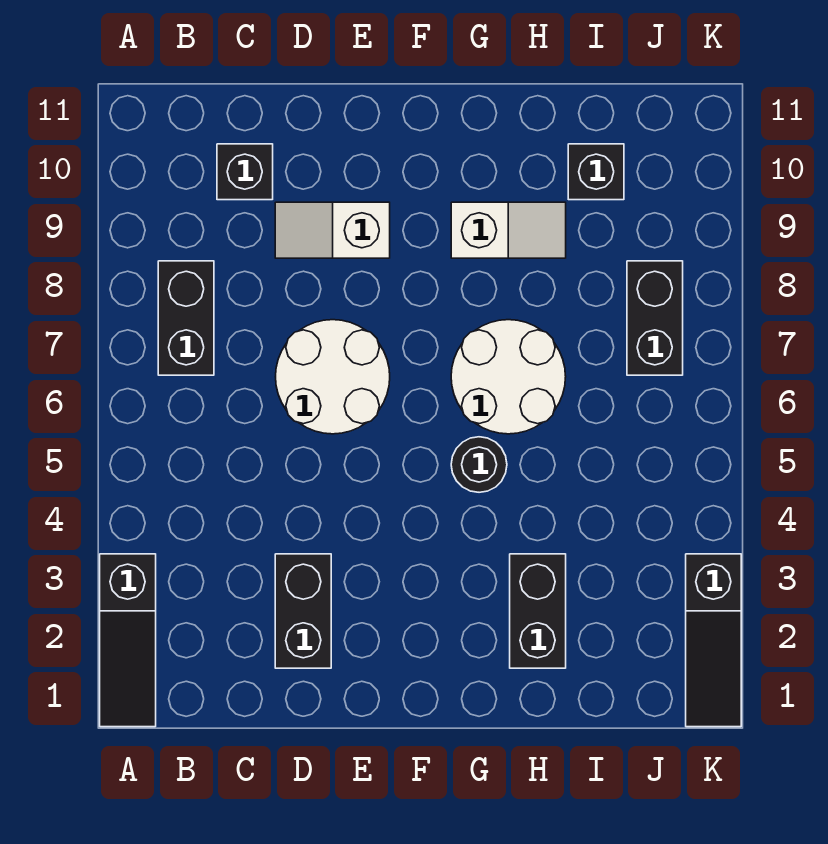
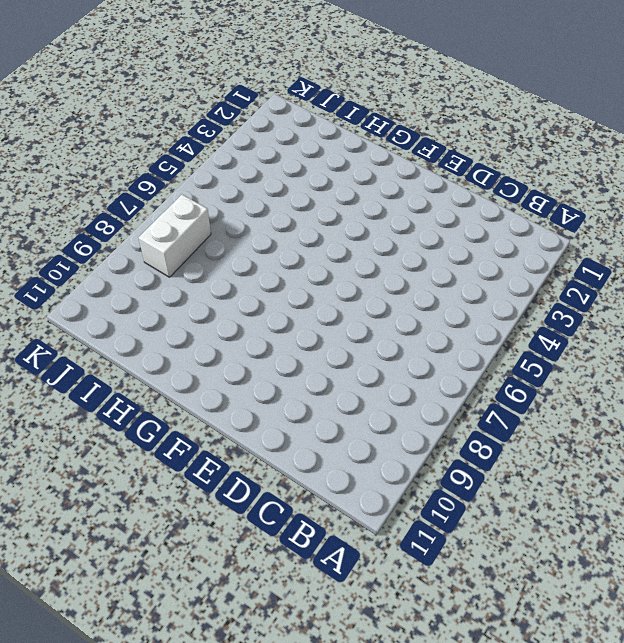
white brick J7:J8 level 1 -> black brick J7:J8 level 1
none -> black slope A1:A3 level 1 top 3
none -> black brick B7:B8 level 1
none -> black brick C10 level 1

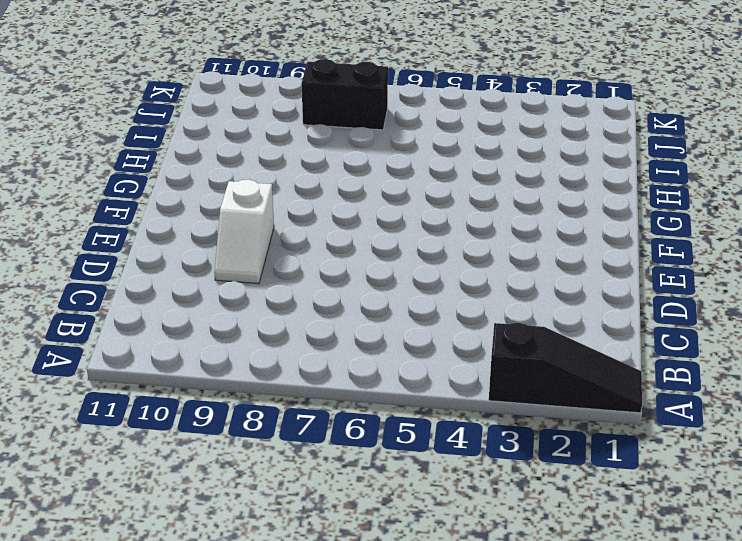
none -> black brick B7:B8 level 1
none -> black brick C10 level 1
none -> black brick D2:D3 level 1

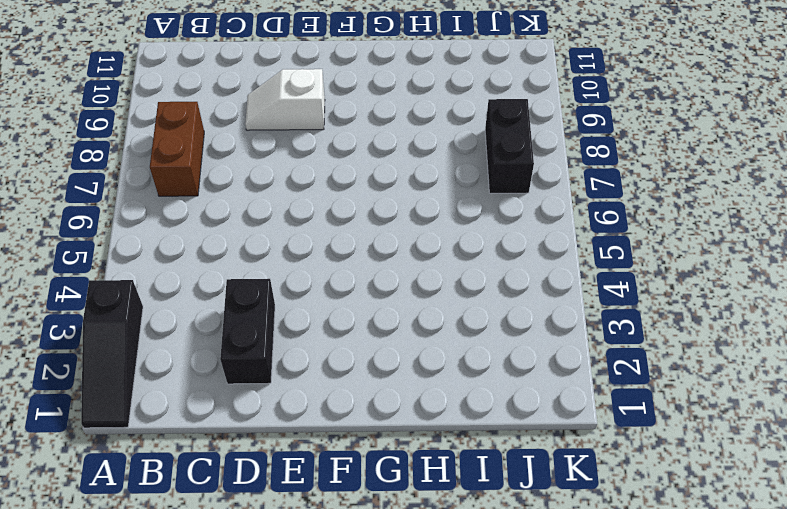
brown brick B7:B8 level 1 -> black brick B7:B8 level 1
none -> black brick C10 level 1
none -> white round brick D6:E7 level 1
none -> black round brick G5 level 1

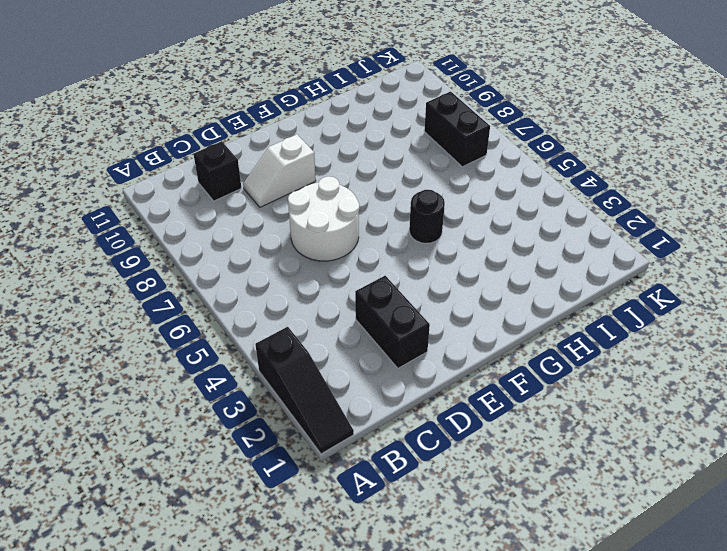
none -> black brick B7:B8 level 1
none -> white round brick G6:H7 level 1
none -> white slope G9:H9 level 1 top G

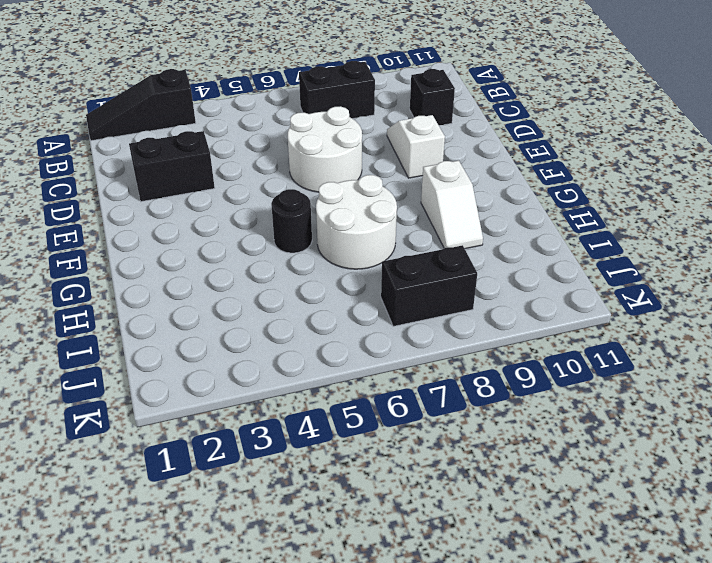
none -> black brick H2:H3 level 1
none -> black brick I10 level 1
none -> black slope K1:K3 level 1 top 3

